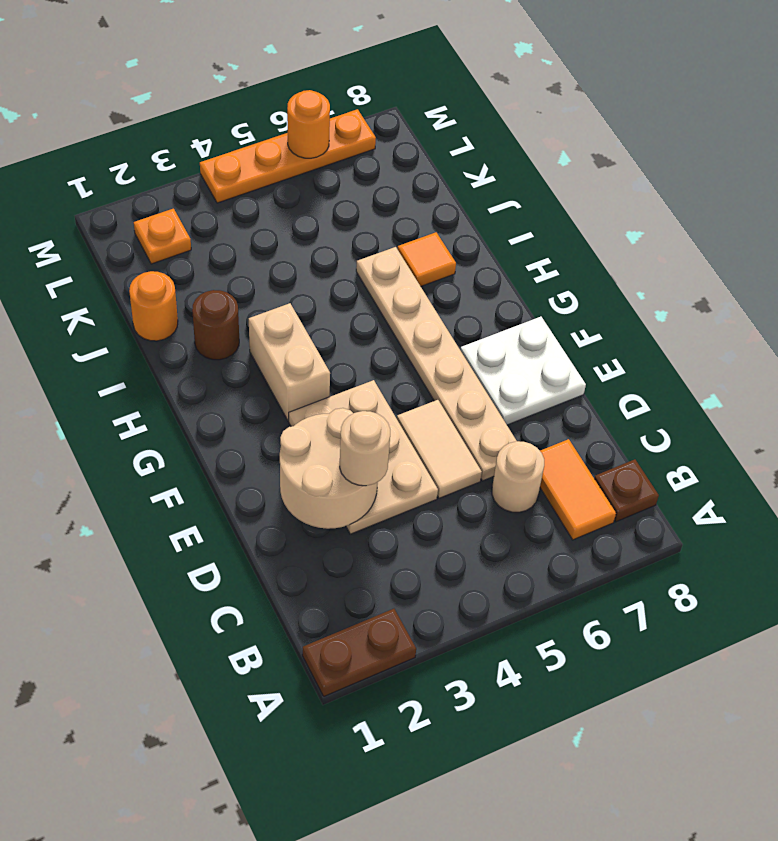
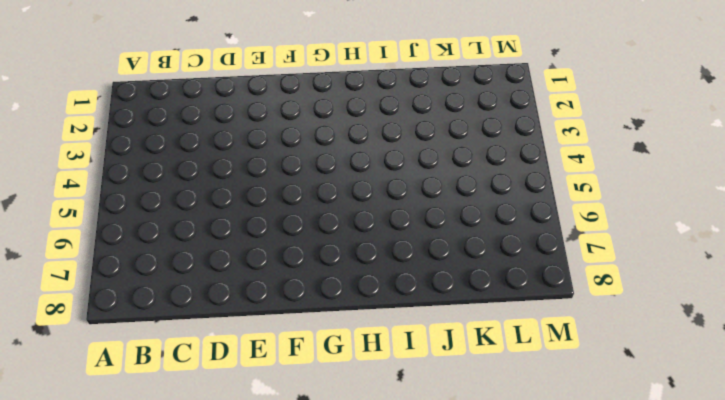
none -> brown plate A1:A2 level 1
none -> orange tile B7:C7 level 1
none -> brown plate B8 level 1

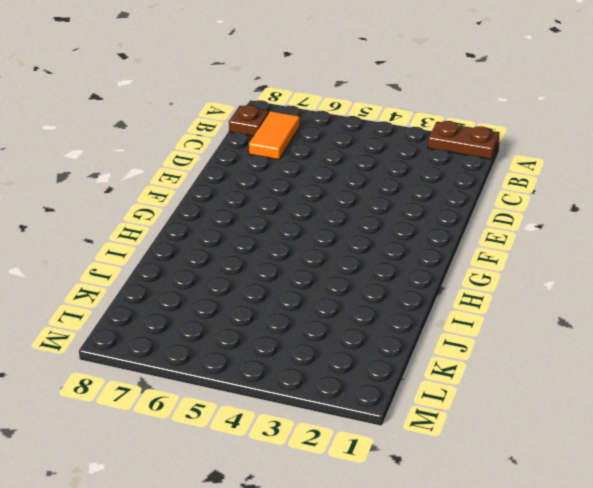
none -> tan round brick C6 level 1
none -> tan plate D3:F4 level 1
none -> tan tile D5:E5 level 1

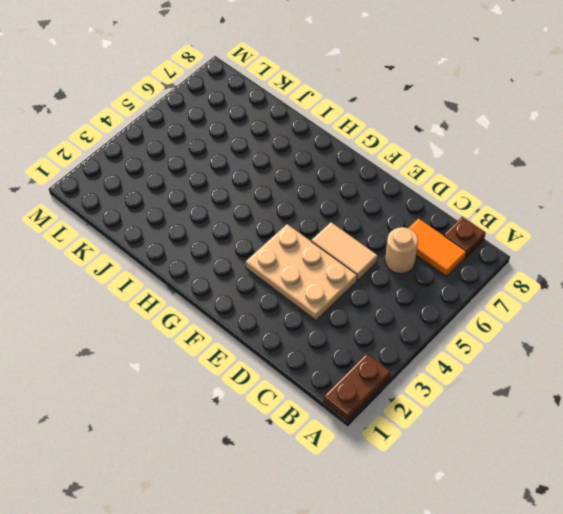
none -> tan plate D6:I6 level 1
none -> white plate E7:F8 level 1
none -> tan brick G3:H3 level 1

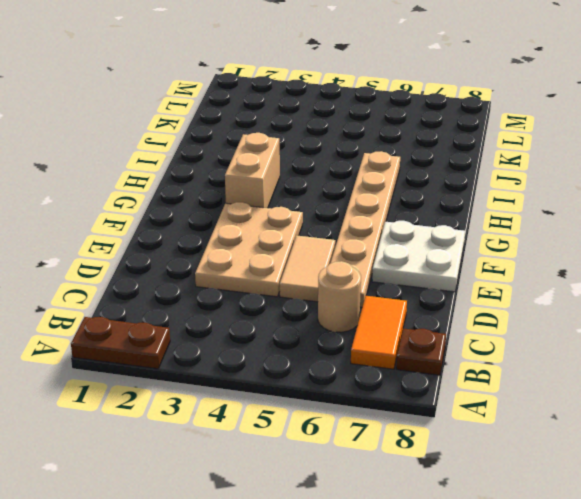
none -> brown round brick I2 level 1
none -> orange tile I7 level 1
none -> orange round brick J1 level 1

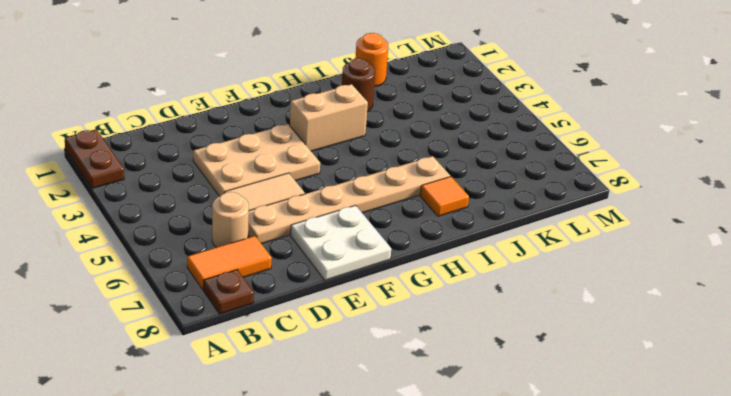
none -> orange plate L2 level 1
none -> orange plate M4:M7 level 1
none -> tan round brick D2:E3 level 2

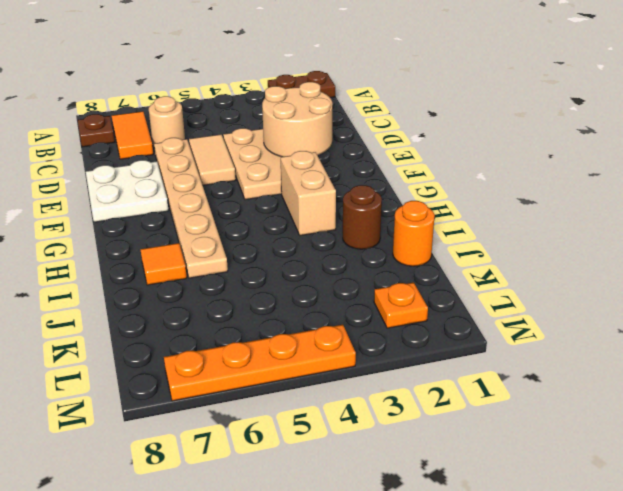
none -> orange round brick M6 level 2
none -> tan round brick D3 level 3

